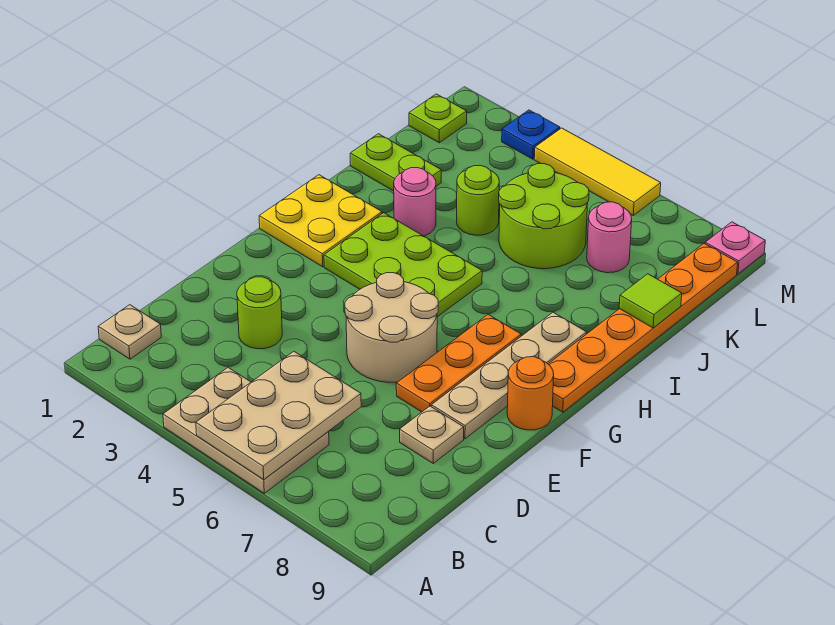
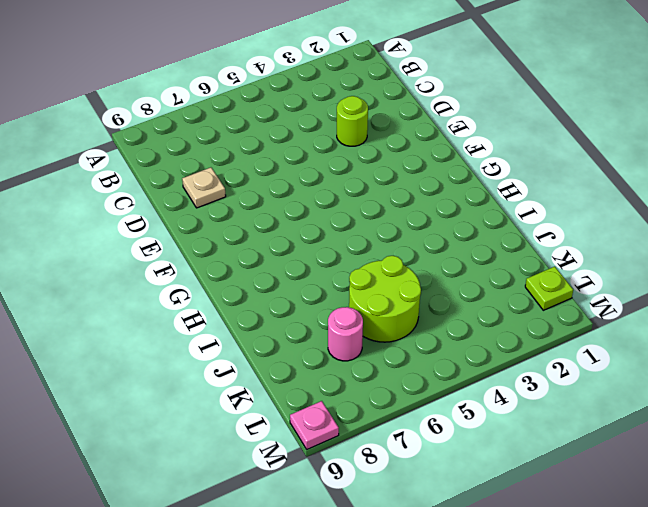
none -> tan plate A4:B6 level 1
none -> tan plate B1 level 1
none -> tan round brick E5:F6 level 1

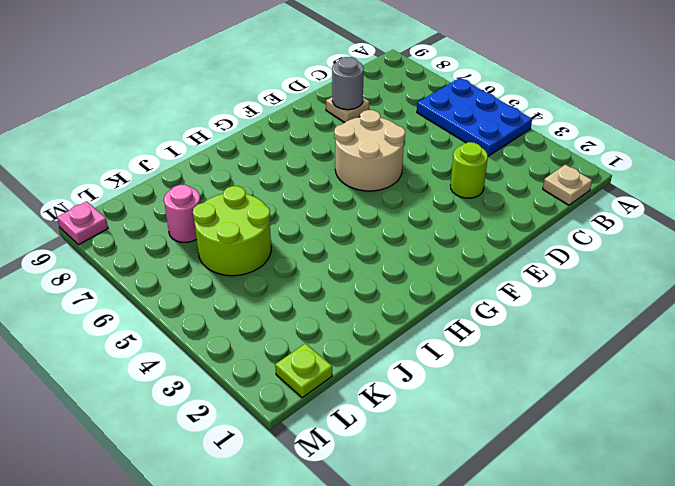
blue plate A4:B6 level 1 -> tan plate A4:B6 level 1
grey round brick D8 level 2 -> none
none -> orange plate E7:G7 level 1
none -> tan plate E8:H8 level 1
none -> orange round brick F9 level 1

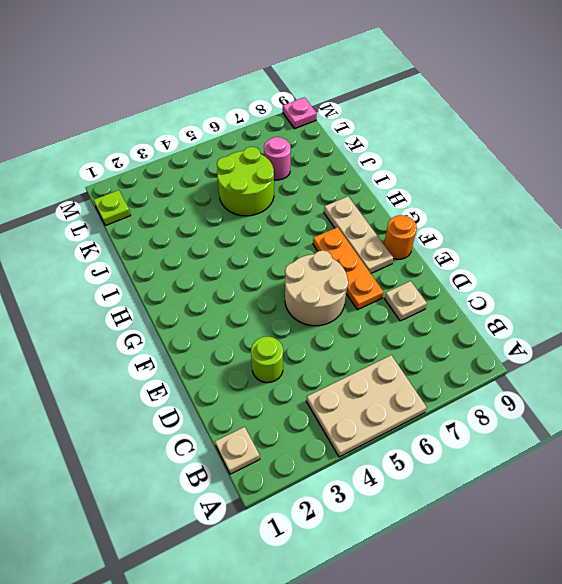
tan plate F8:H8 level 1 -> tan plate E8:H8 level 1
none -> yellow plate G1:H2 level 1
none -> lime plate G3:H5 level 1
none -> orange plate G9:L9 level 1

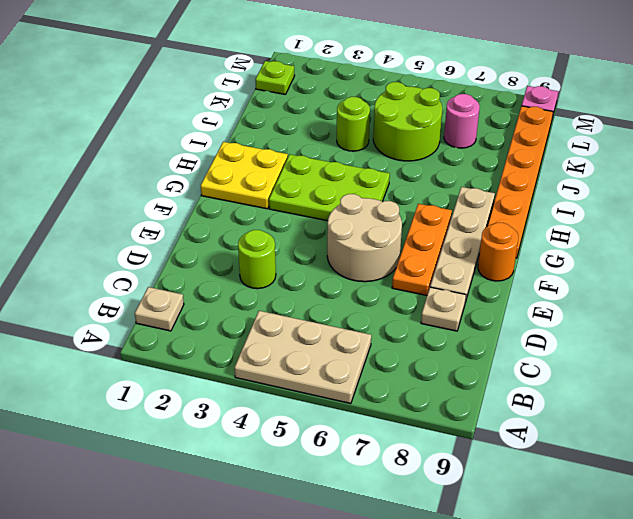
none -> pink round brick I3 level 1
none -> lime plate J1:J2 level 1
none -> blue plate M3 level 1

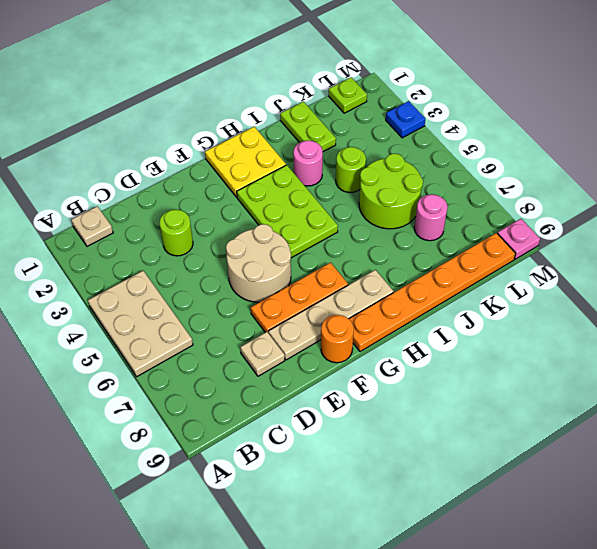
none -> yellow tile M4:M6 level 1
none -> tan plate A5:C6 level 2
none -> lime tile J9 level 2

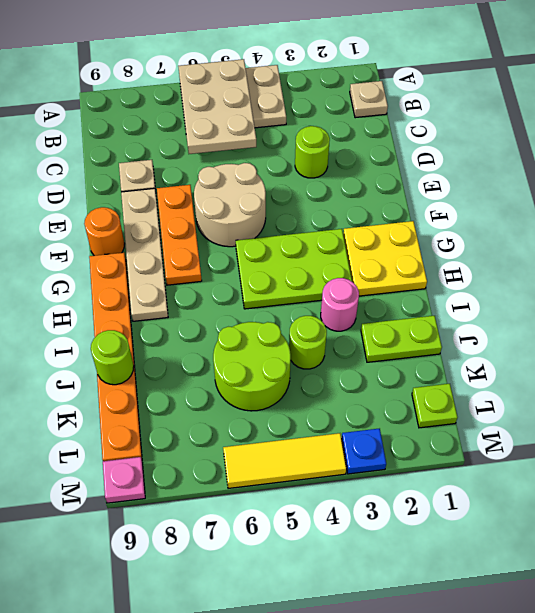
lime round brick J9 level 2 -> lime tile J9 level 2
none -> pink round brick K7 level 1

